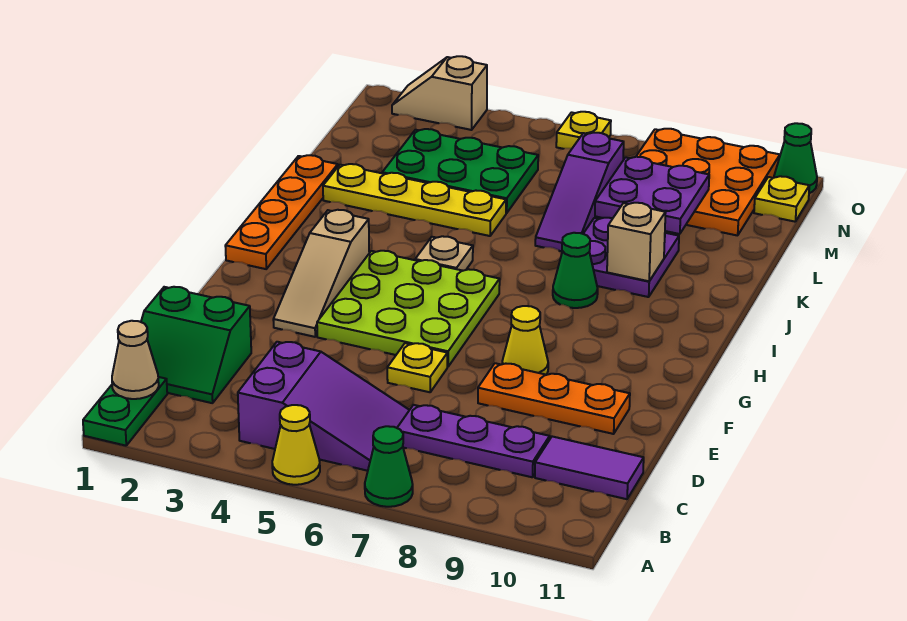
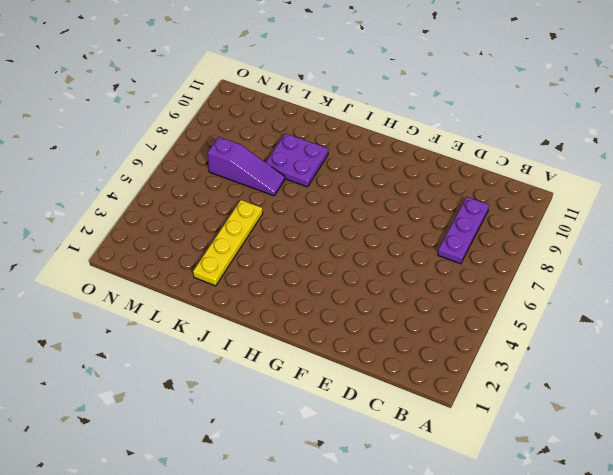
none -> green plate A1:B1 level 1
none -> yellow cone A5 level 1
none -> green cone A7 level 1

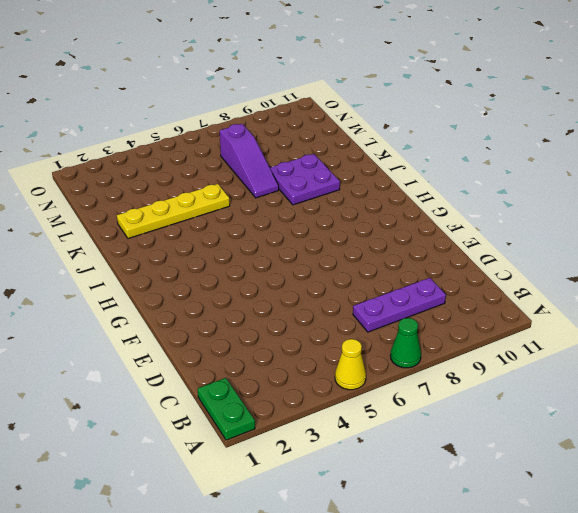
none -> purple slope B4:C6 level 1 top 4
none -> green slope C1:D2 level 1 top D
none -> purple tile C10:C11 level 1

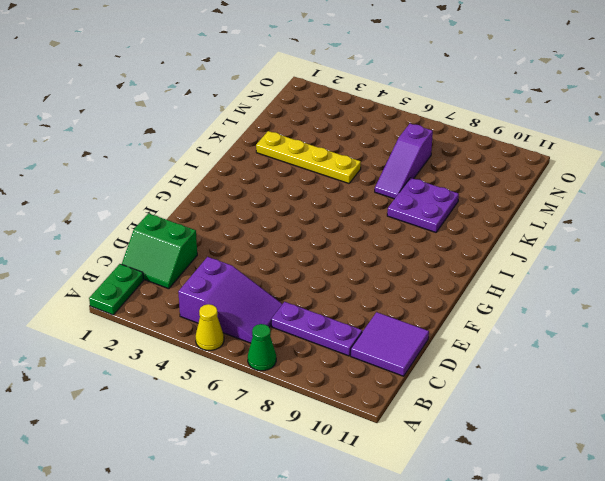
purple tile C10:D11 level 1 -> purple tile C10:C11 level 1
none -> yellow plate E6 level 1
none -> orange plate E8:E10 level 1
none -> tan slope F3:H3 level 1 top H

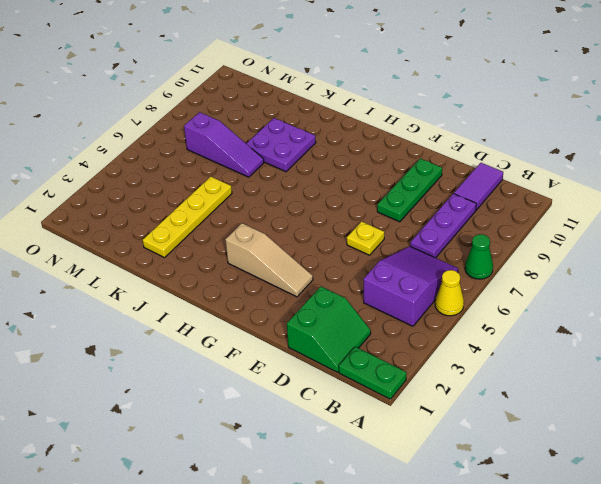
green plate E8:E10 level 1 -> orange plate E8:E10 level 1
none -> lime plate F4:H6 level 1
none -> yellow cone F8 level 1
none -> orange plate H1:K1 level 1

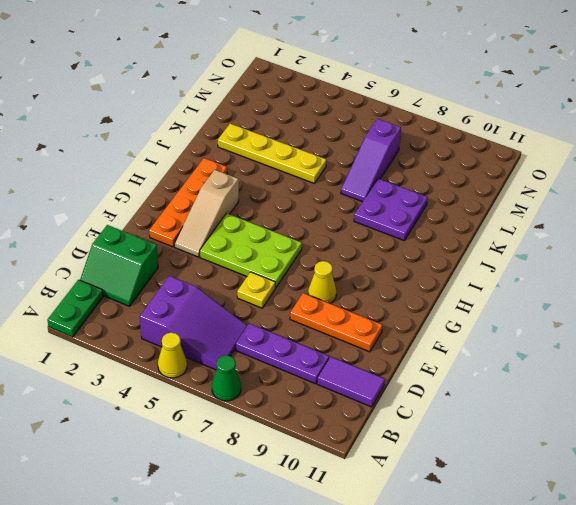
orange plate F2:I2 level 1 -> orange plate H1:K1 level 1
lime plate F4:G6 level 1 -> lime plate F4:H6 level 1
none -> tan plate I5 level 1
none -> green cone I8 level 1
none -> green plate L3:M5 level 1

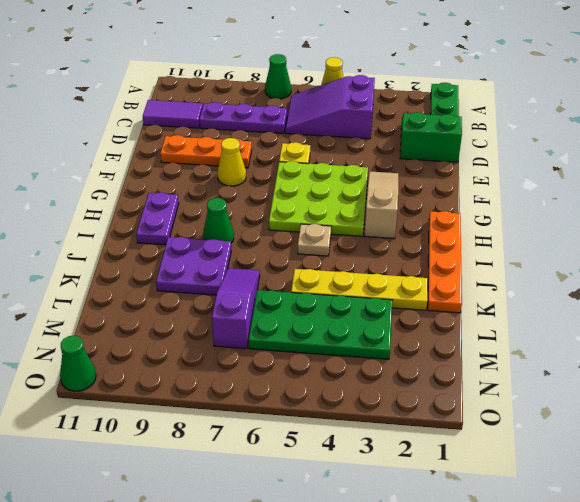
purple plate H10:I10 level 1 -> none
green plate L3:M6 level 1 -> green plate L3:M5 level 1
none -> orange plate M8:O10 level 1
none -> yellow plate N11 level 1
none -> tan slope O2:O3 level 1 top 3

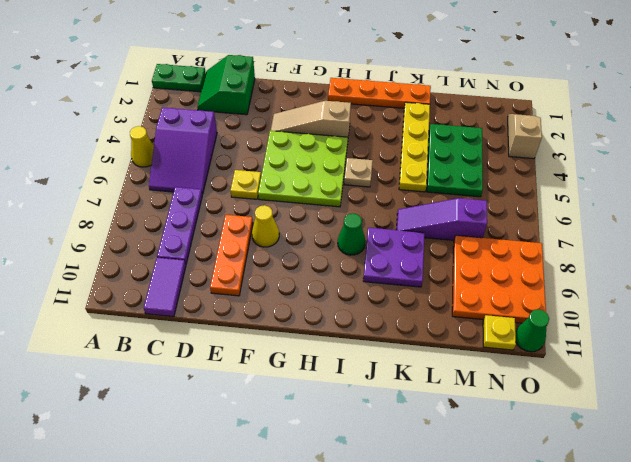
none -> green cone A7 level 1
none -> yellow plate O6 level 1
none -> tan cone B1 level 2

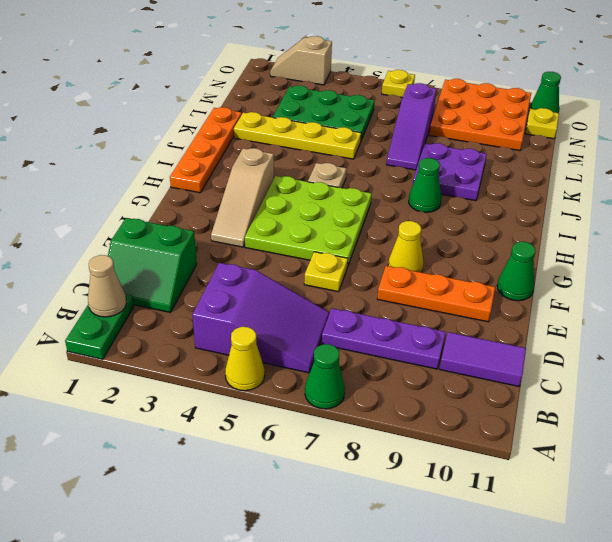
green cone F11 level 1 -> none
none -> tan brick J9 level 2
none -> purple plate L8:M9 level 2

